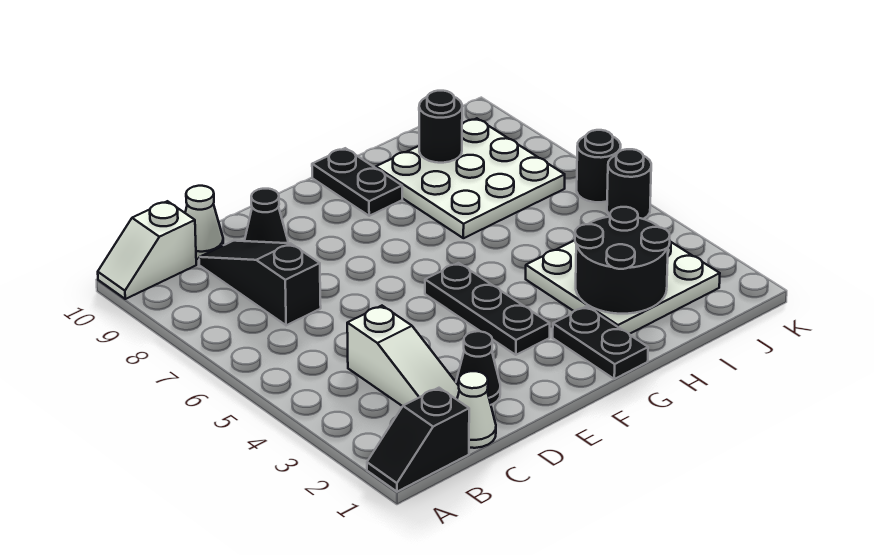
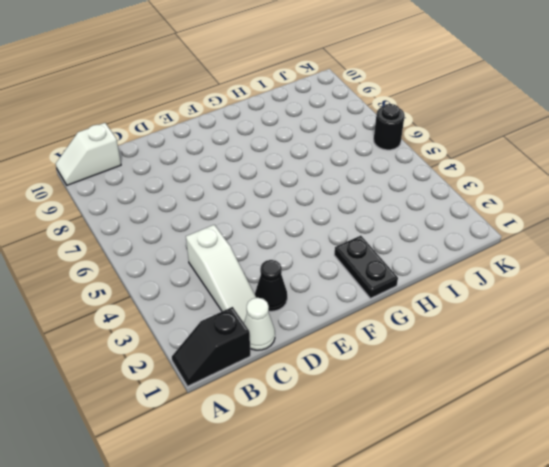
none -> black slope C7:C9 level 1 top 7
none -> white cone C10 level 1
none -> black cone D9 level 1

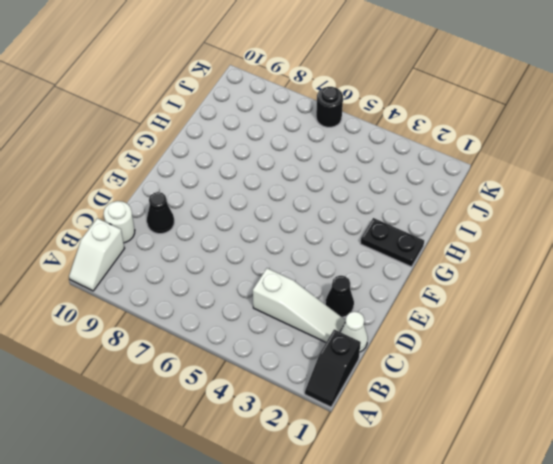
white round brick C10 level 1 -> white cone C10 level 1
none -> black slope C7:C9 level 1 top 7
none -> black plate F3:F5 level 1
none -> black plate G9:G10 level 1

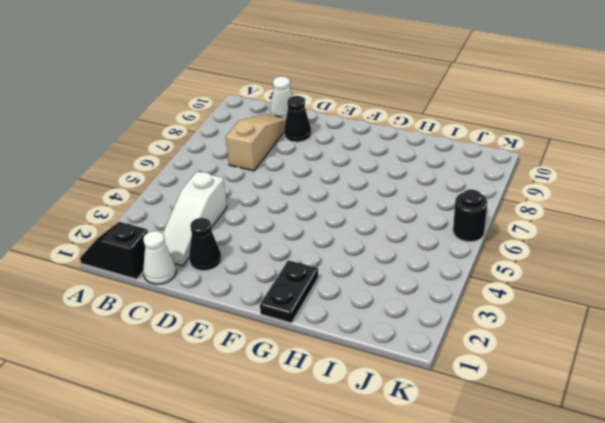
tan slope C7:C9 level 1 top 7 -> black slope C7:C9 level 1 top 7
none -> white slope A10:B10 level 1 top B
none -> black plate F3:F5 level 1
none -> black plate G9:G10 level 1

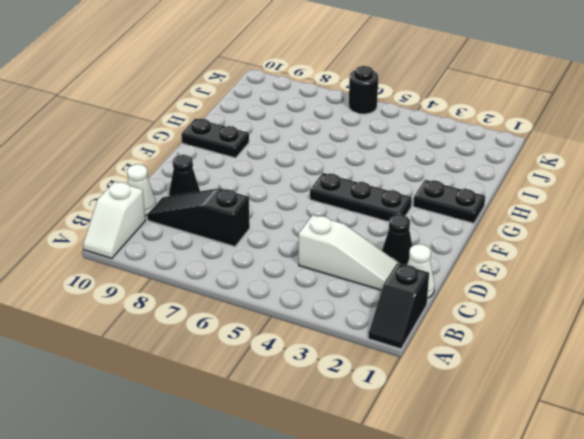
none -> white plate H2:J4 level 1
none -> white plate H7:J9 level 1
none -> black round brick K5 level 1

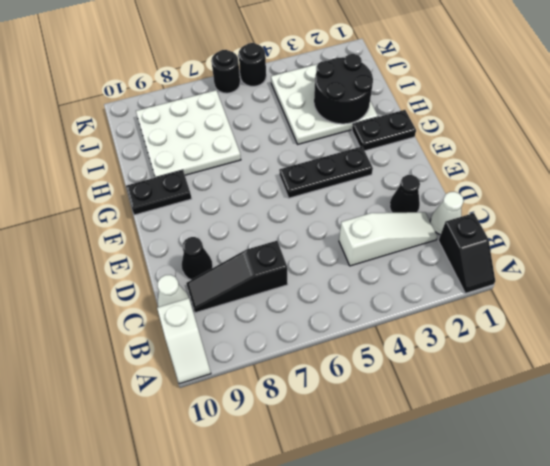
none -> black round brick I9 level 2

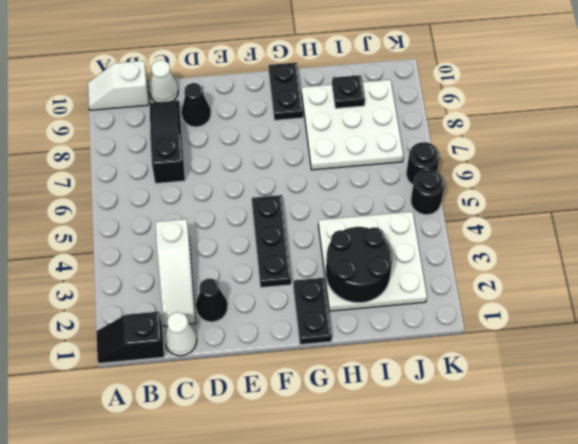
black plate I9 level 2 -> black round brick I9 level 2

